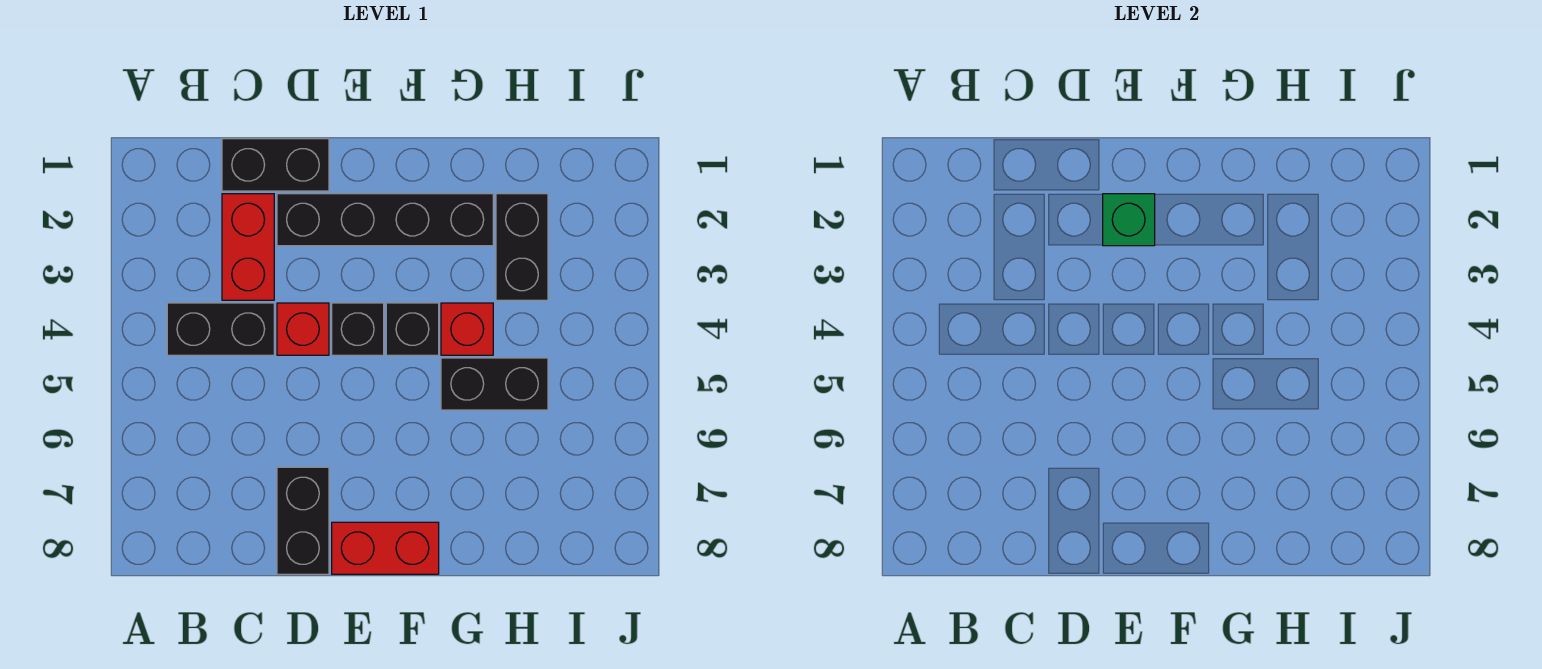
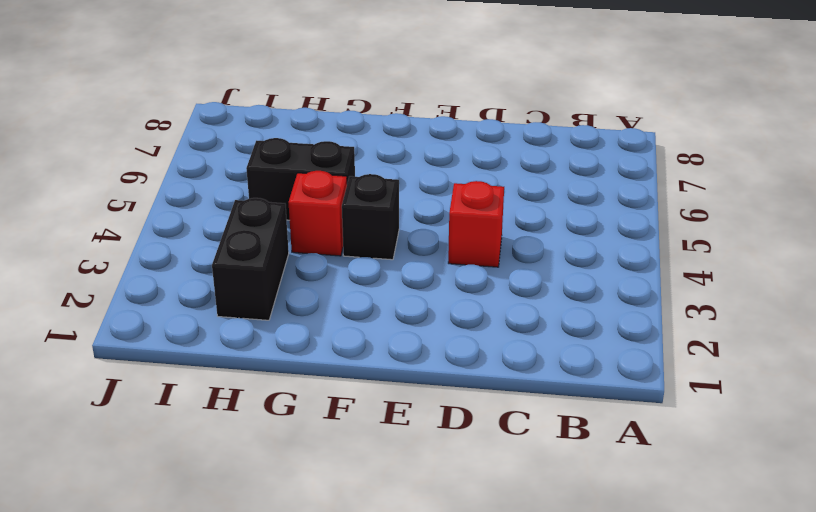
none -> black brick B4:C4 level 1
none -> black brick C1:D1 level 1
none -> red brick C2:C3 level 1

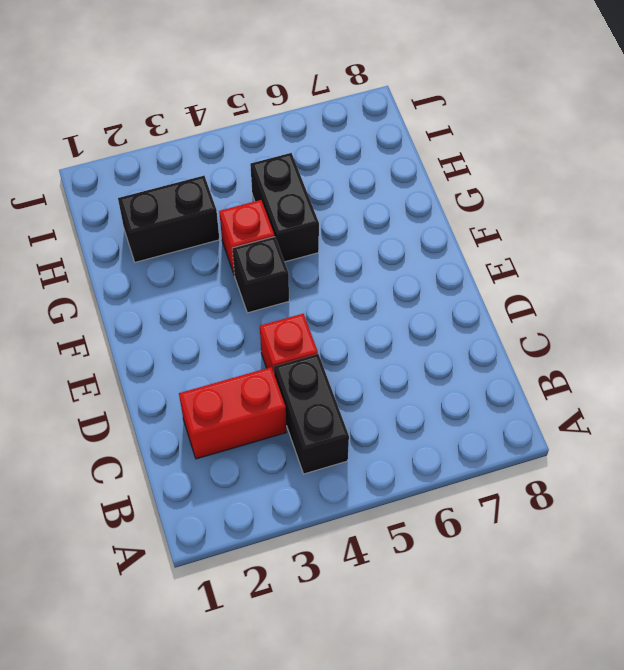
none -> black brick C1:D1 level 1
none -> black brick D2:G2 level 1
none -> black brick D7:D8 level 1

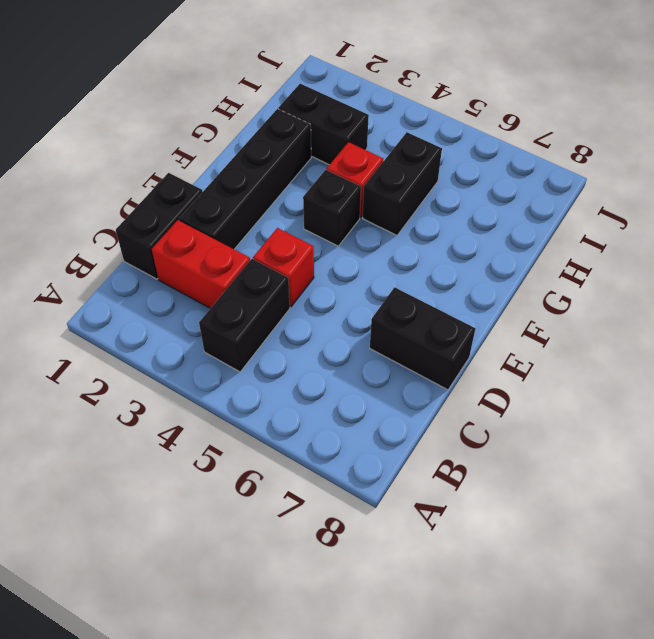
none -> black brick E4 level 1
none -> red brick E8:F8 level 1
none -> green brick E2 level 2

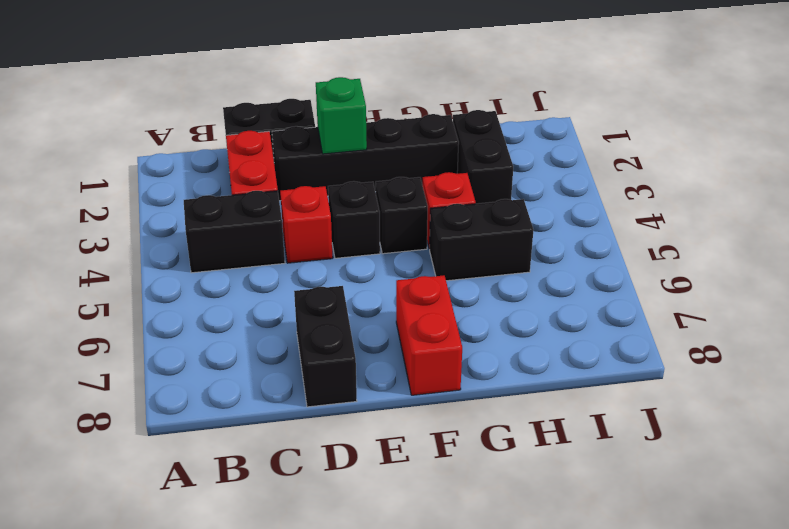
red brick F7:F8 level 1 -> red brick E8:F8 level 1

